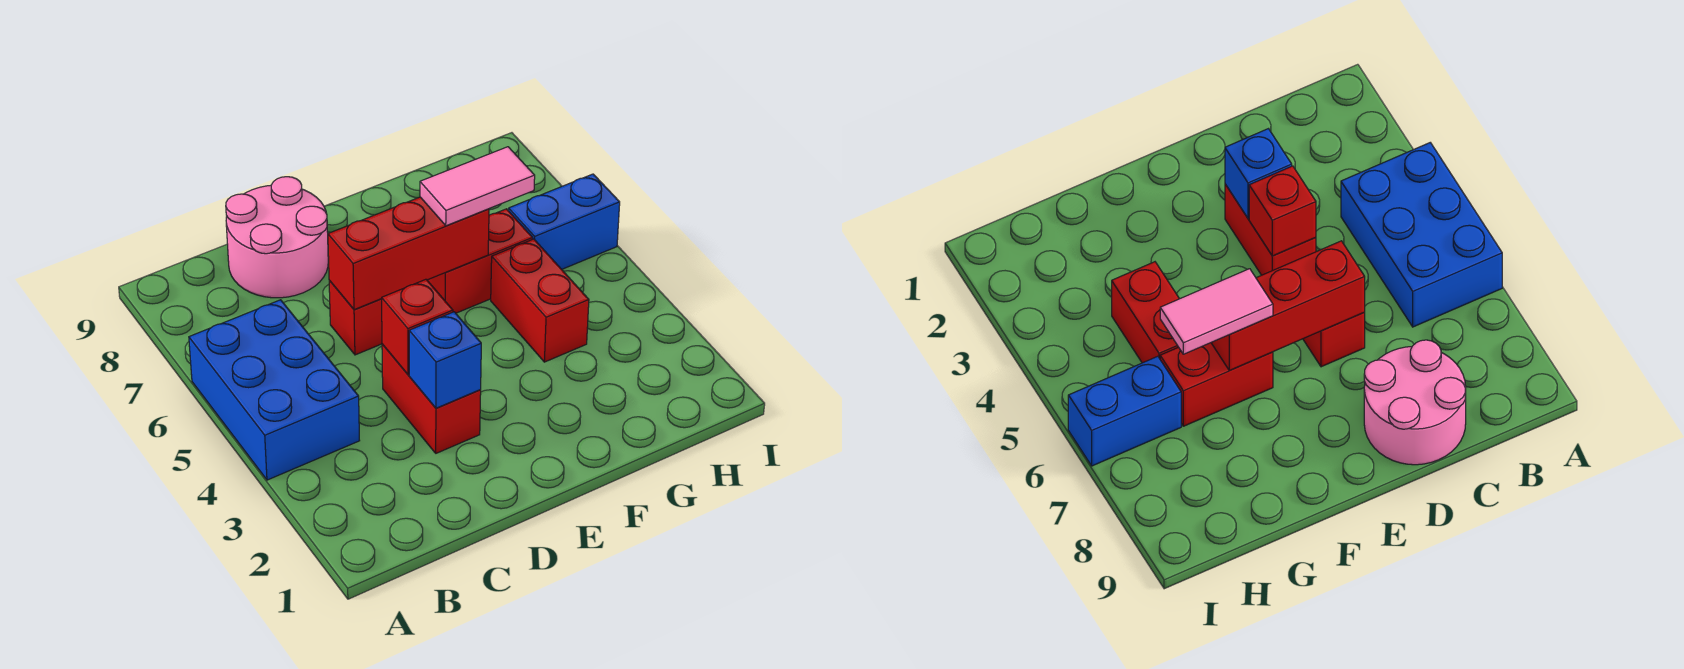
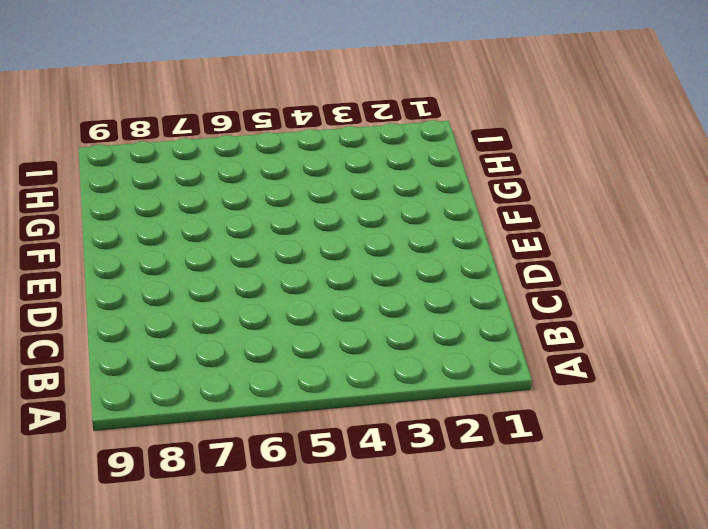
none -> blue brick A4:B6 level 1
none -> pink round brick C8:D9 level 1

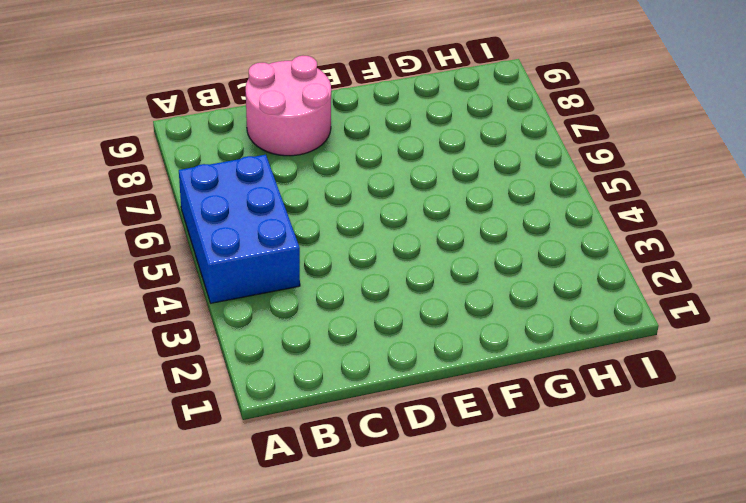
none -> red brick D3:D4 level 1
none -> red brick D6 level 1

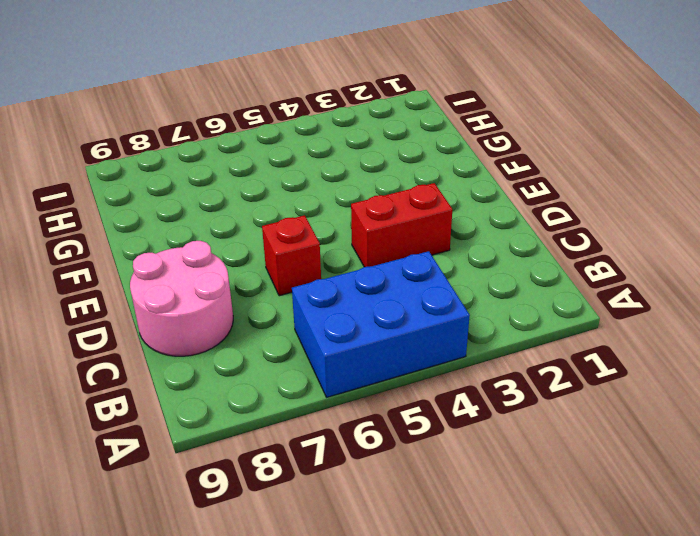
none -> red brick F6:G6 level 1
none -> red brick G4:G5 level 1

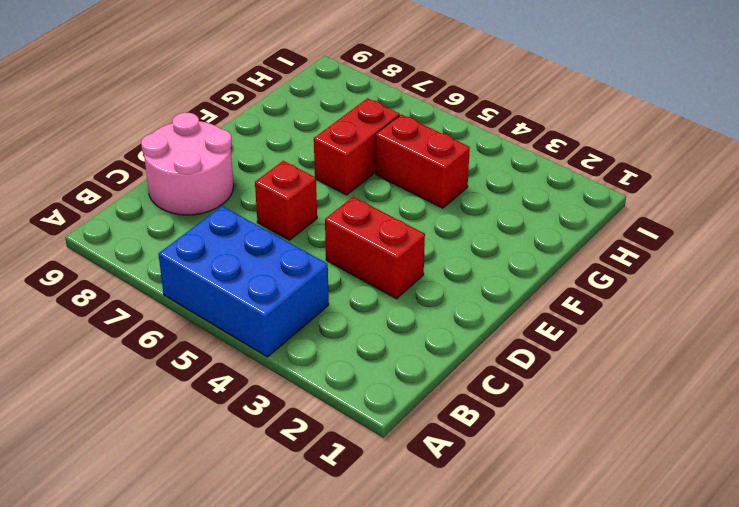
none -> blue brick H6:I6 level 1
none -> blue brick D3 level 2

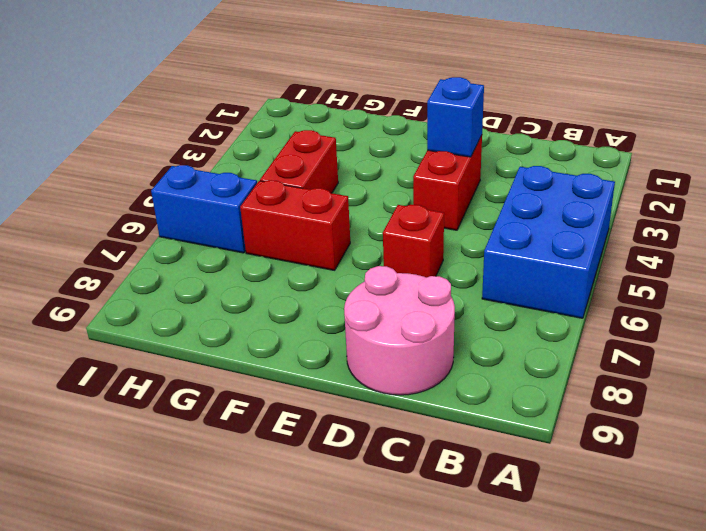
none -> red brick D4 level 2
none -> red brick D6:F6 level 2

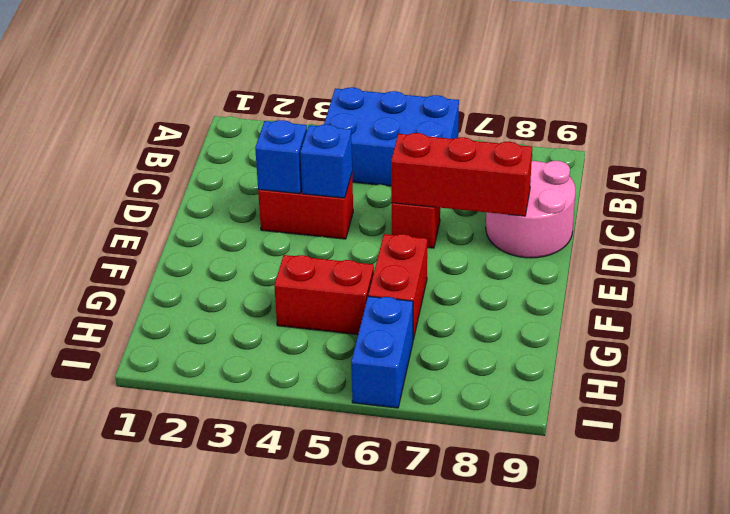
blue brick D4 level 2 -> red brick D4 level 2
red brick D6:D8 level 2 -> red brick D6:F6 level 2
none -> pink tile F6:G6 level 3

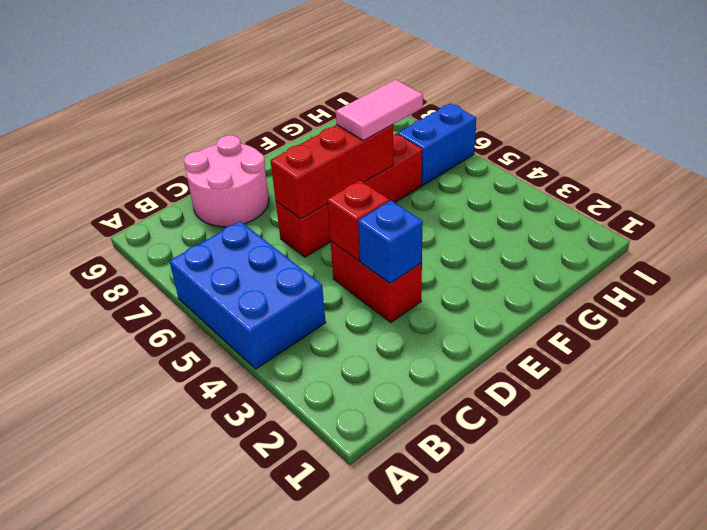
none -> red brick G4:G5 level 1

